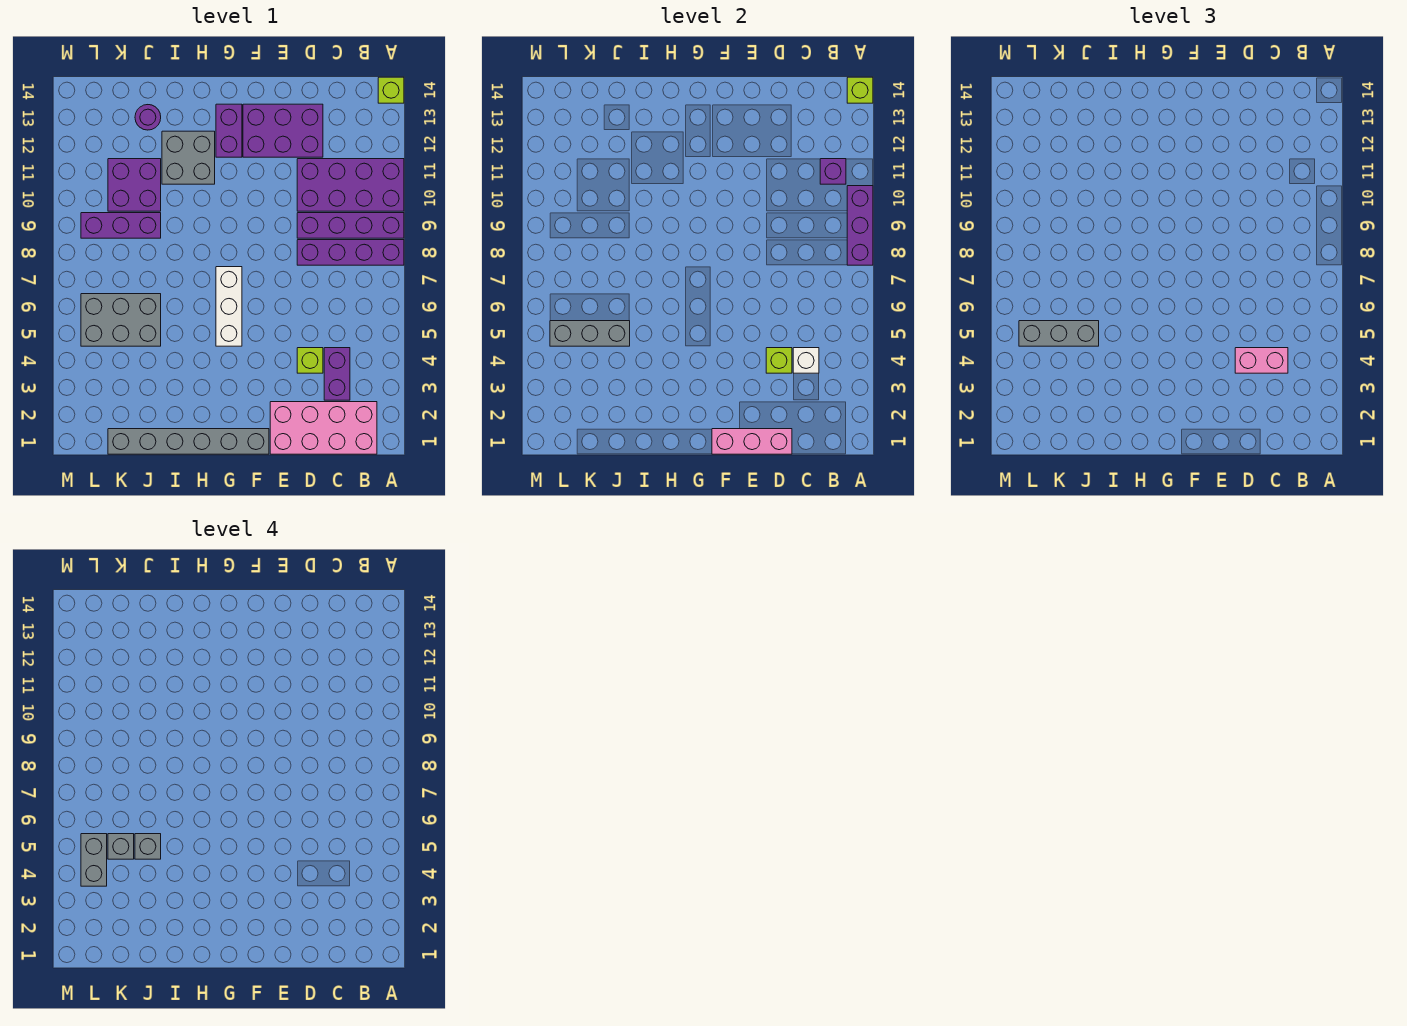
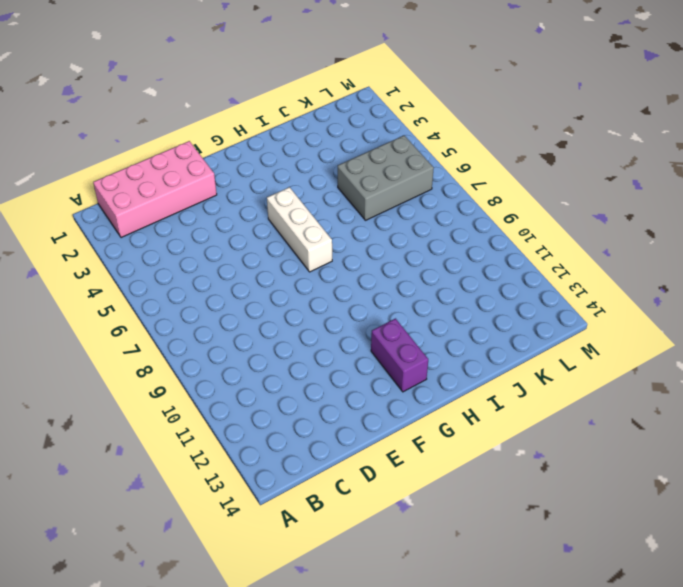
none -> purple brick A8:D8 level 1
none -> purple brick A9:D9 level 1
none -> purple brick A10:D11 level 1

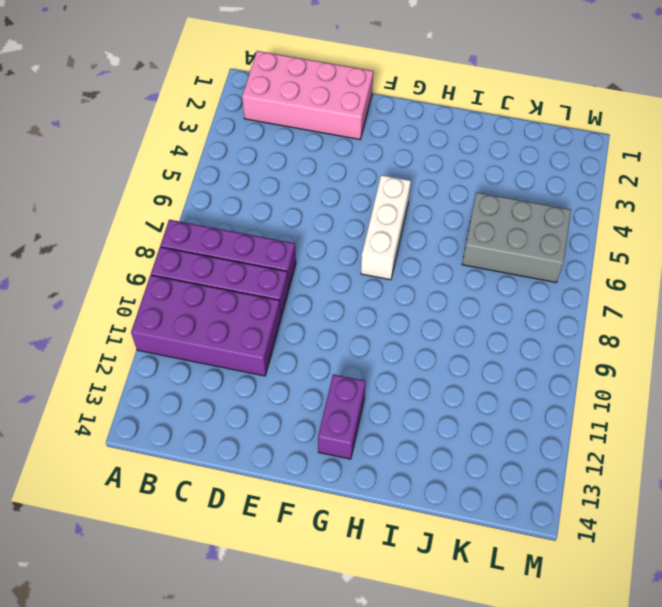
none -> lime brick A14 level 1
none -> purple brick C3:C4 level 1
none -> lime brick D4 level 1

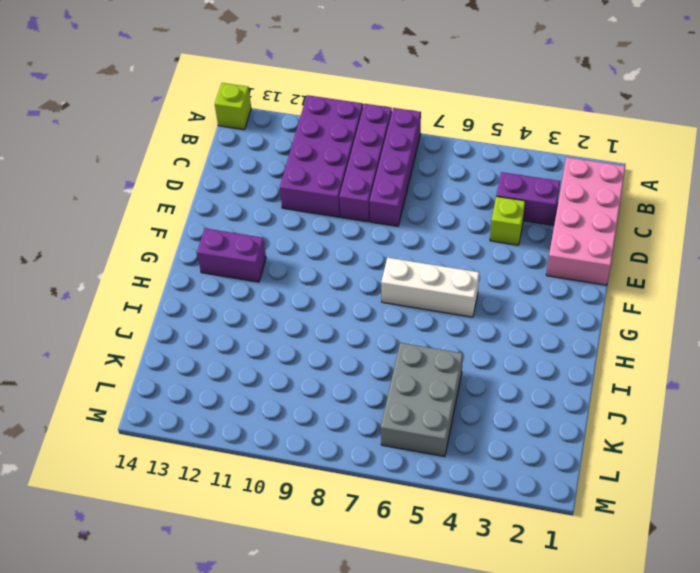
none -> purple brick D12:F13 level 1
none -> grey brick F1:K1 level 1
none -> grey brick H11:I12 level 1

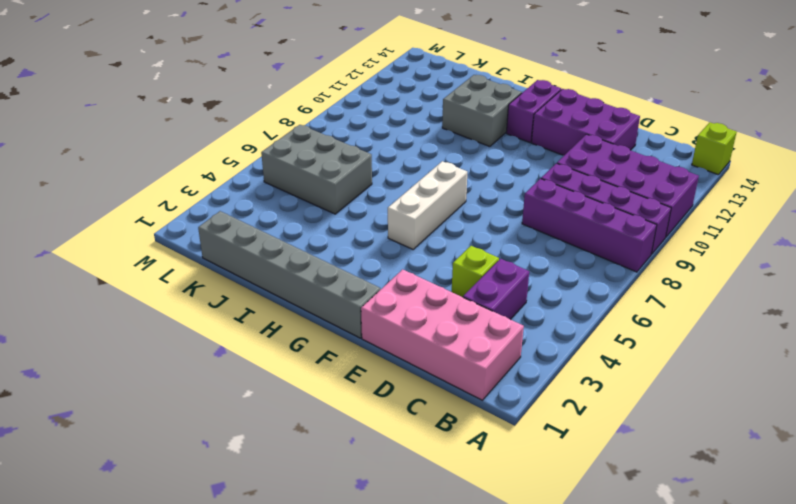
none -> purple brick J9:L9 level 1
none -> purple brick J10:K11 level 1
none -> purple round brick J13 level 1

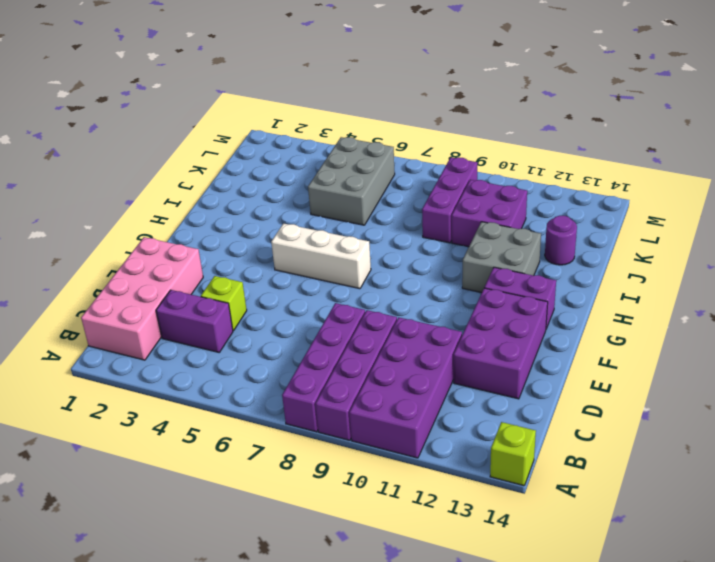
none -> grey brick F1:K1 level 1
none -> purple brick A8:A10 level 2
none -> lime brick A14 level 2

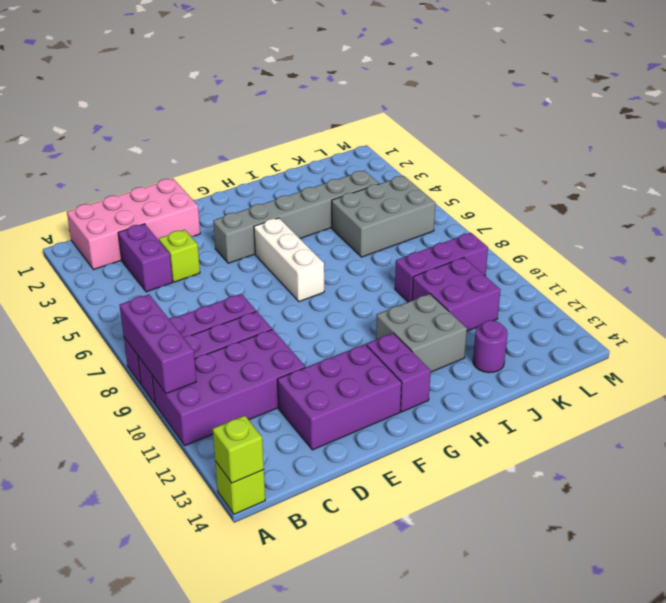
grey brick F4:K4 level 1 -> grey brick F1:K1 level 1
none -> purple brick B11 level 2
none -> white brick C4 level 2
none -> pink brick D1:F1 level 2

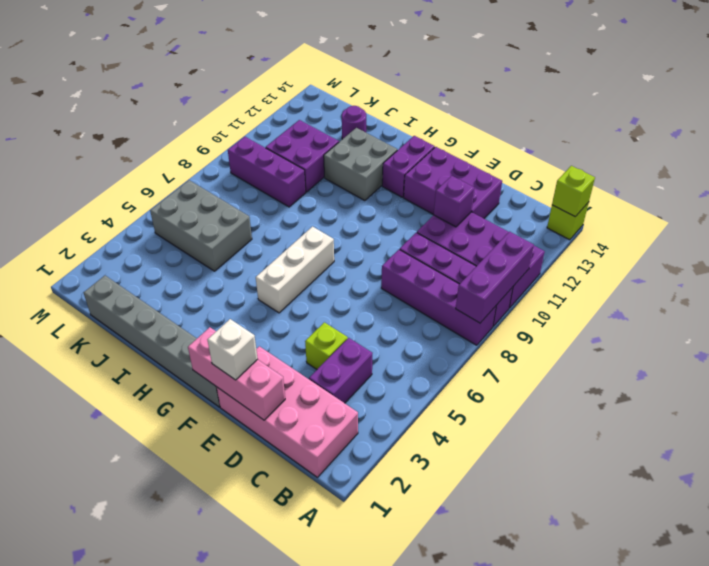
purple brick D11 level 2 -> purple brick B11 level 2
white brick E1 level 3 -> white brick C4 level 2
none -> lime brick D4 level 2
none -> grey brick J5:L5 level 2
none -> pink brick C4:D4 level 3

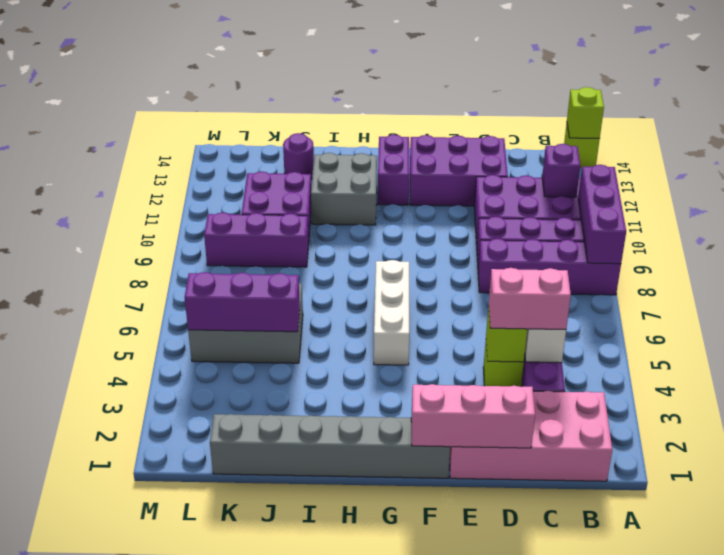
purple brick J5:L5 level 2 -> grey brick J5:L5 level 2
none -> grey brick J5:L5 level 3
none -> grey brick J5 level 4
none -> grey brick K5 level 4

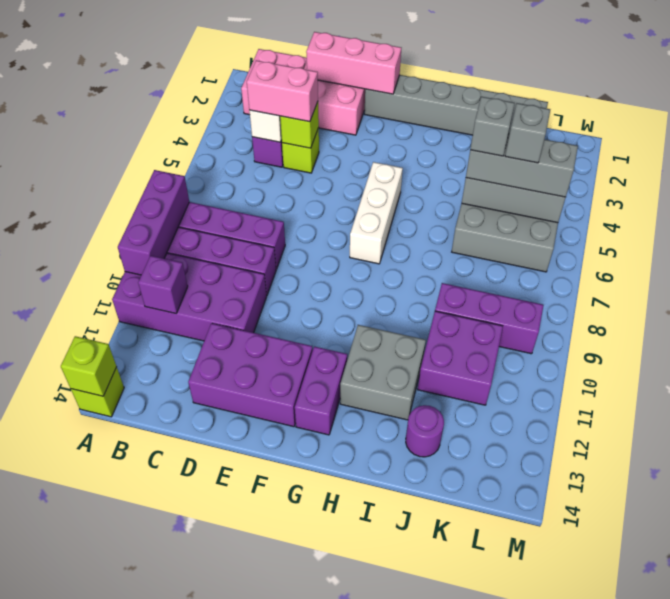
none -> grey brick L4:L5 level 4

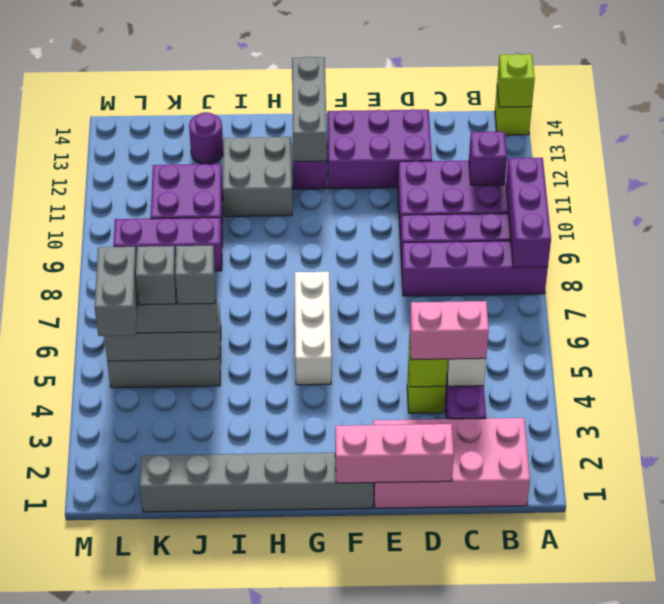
grey brick G12:G14 level 2 -> none

